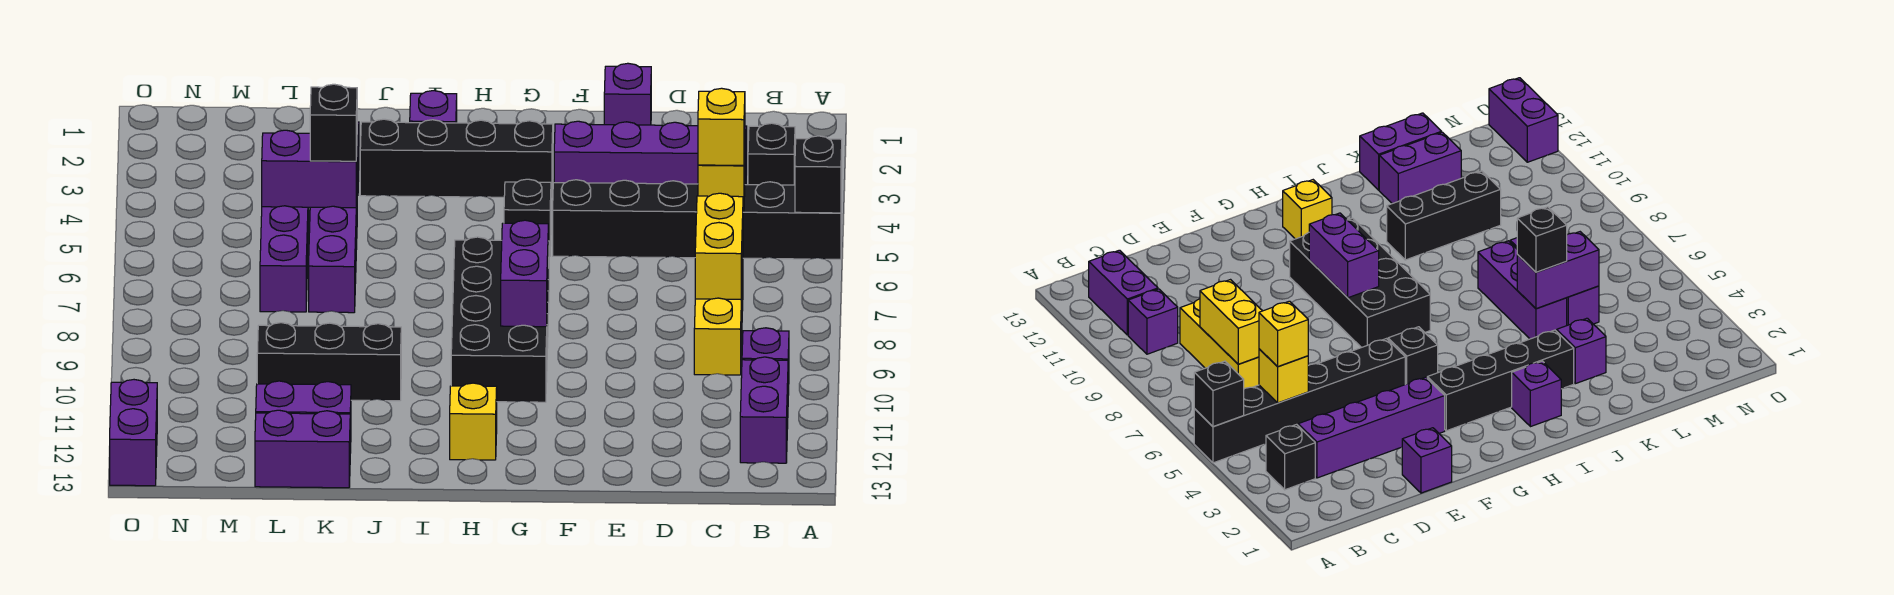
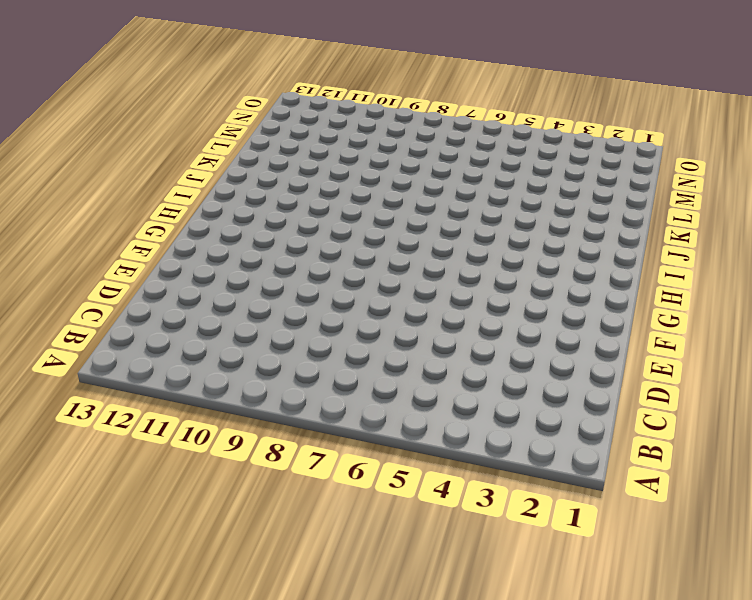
none -> black brick A5:F5 level 1
none -> black brick B3 level 1
none -> purple brick B10 level 1

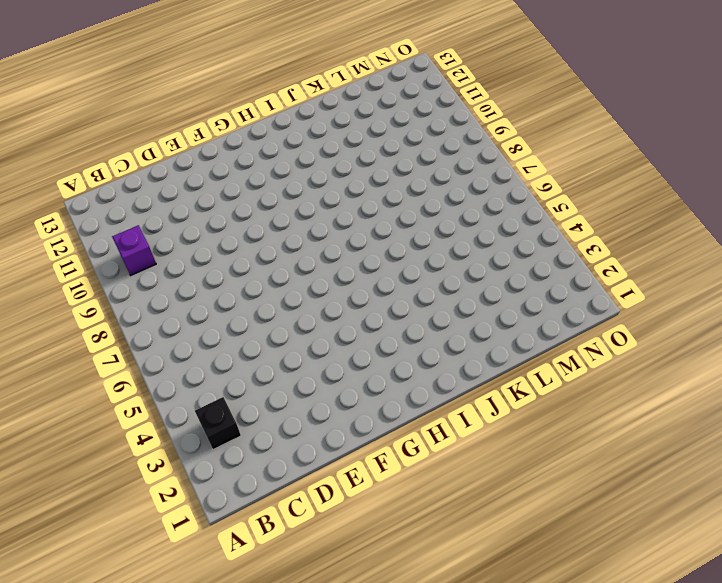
none -> black brick A5:F5 level 1
none -> purple brick B11:B12 level 1
none -> purple brick C3:F3 level 1

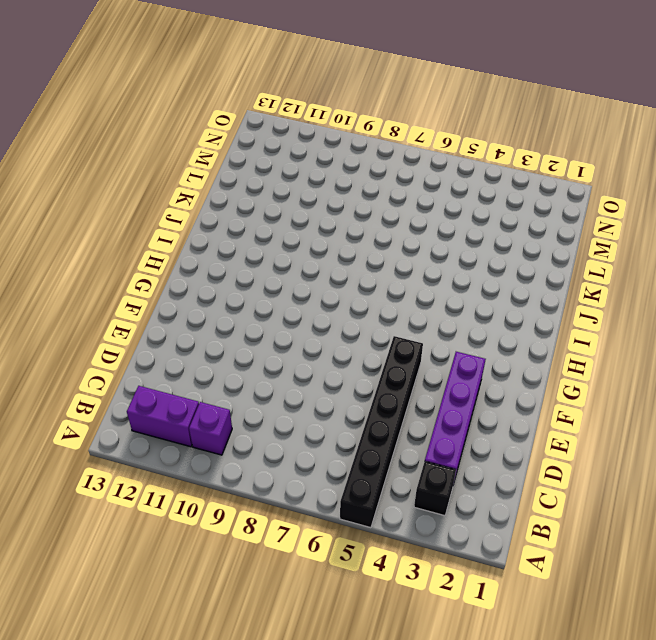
none -> yellow brick C7:C9 level 1
none -> purple brick E1 level 1
none -> black brick G3:J3 level 1

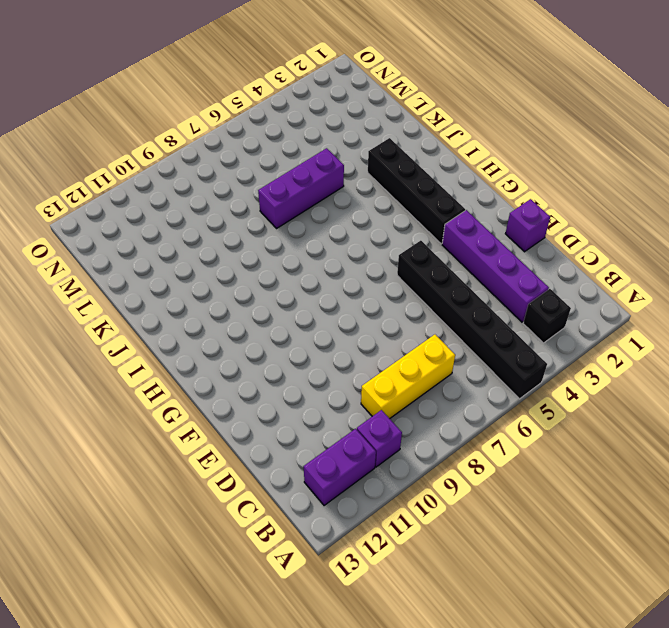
none -> black brick G5 level 1
none -> black brick G7:H10 level 1
none -> yellow brick H12 level 1

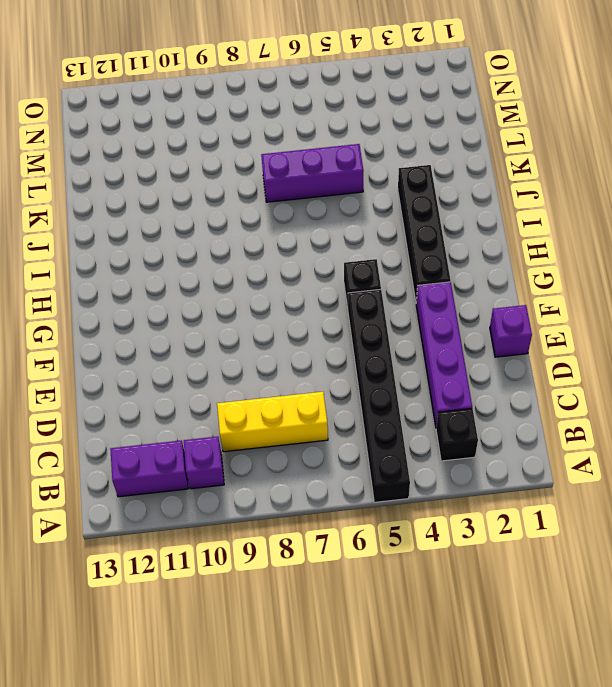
none -> black brick G7:H10 level 1
none -> yellow brick H12 level 1
none -> purple brick I2 level 1

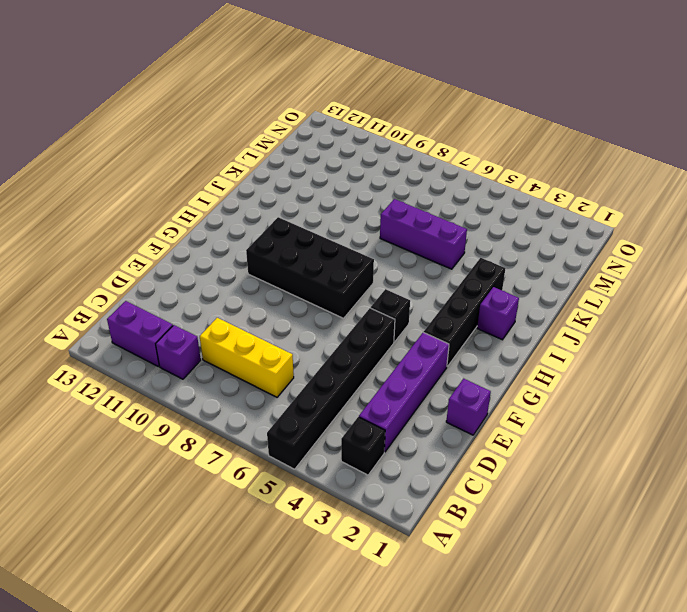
none -> yellow brick H12 level 1
none -> black brick J10:L10 level 1
none -> purple brick K3 level 1

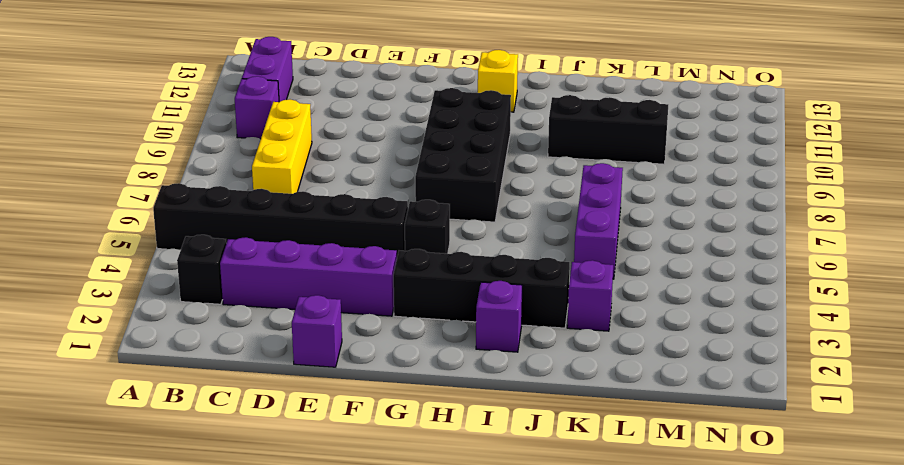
none -> purple brick K12:L12 level 1
none -> purple brick K13:L13 level 1
none -> purple brick L5:L7 level 1

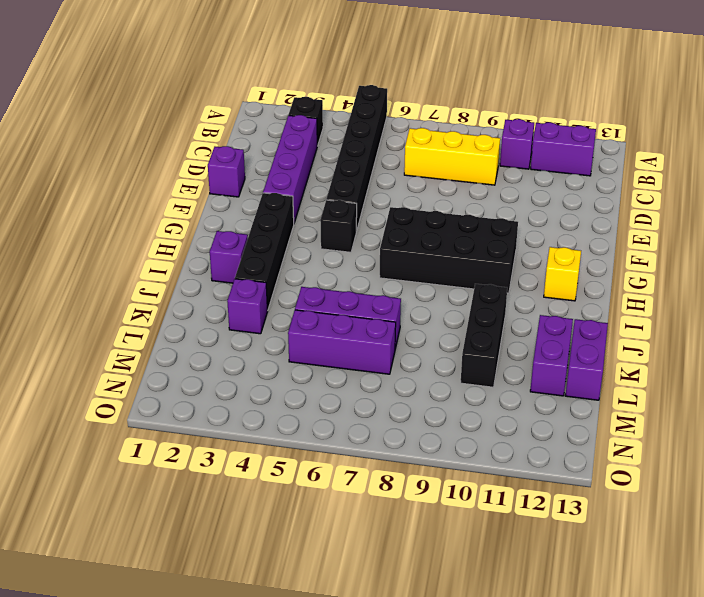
none -> purple brick O12:O13 level 1
none -> black brick A5 level 2
none -> yellow brick C5 level 2

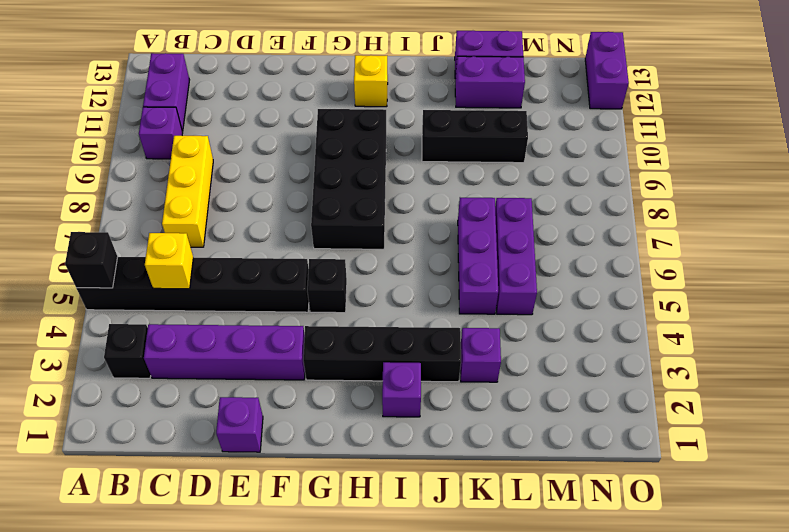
none -> yellow brick C7:C8 level 2
none -> purple brick G8:G9 level 2
none -> purple brick K5:L5 level 2

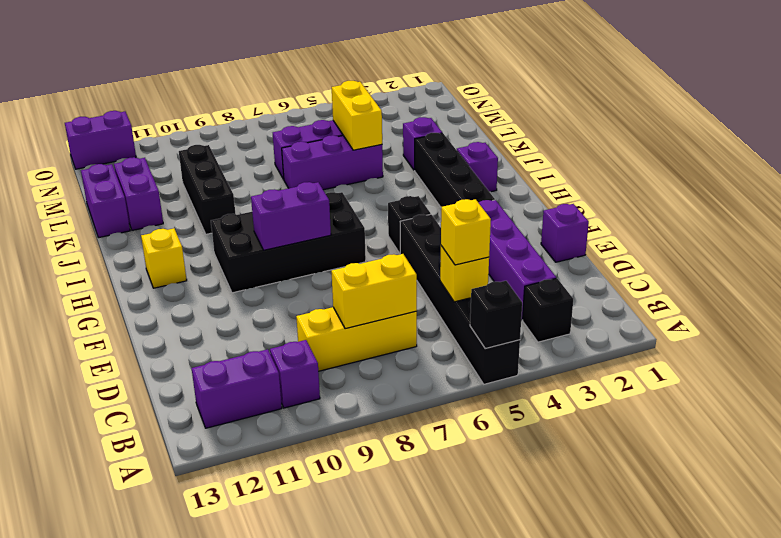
yellow brick K5:L5 level 2 -> purple brick K5:L5 level 2
none -> black brick K5 level 3

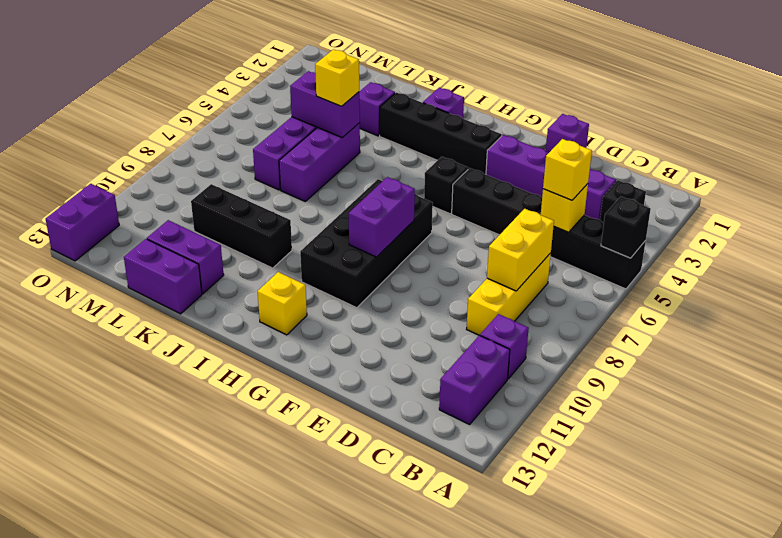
yellow brick K5 level 3 -> black brick K5 level 3

